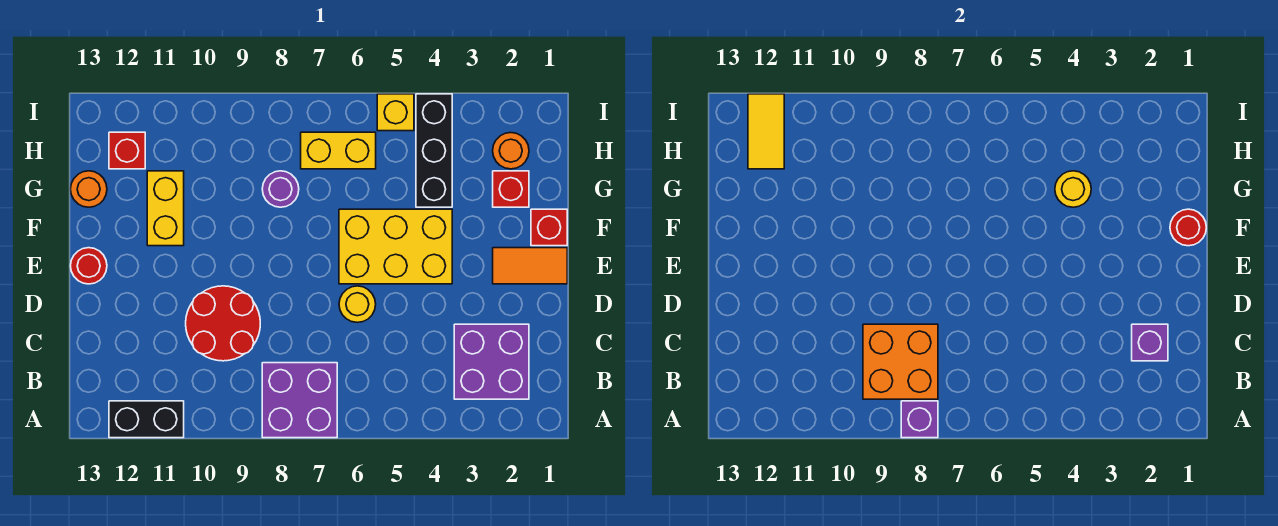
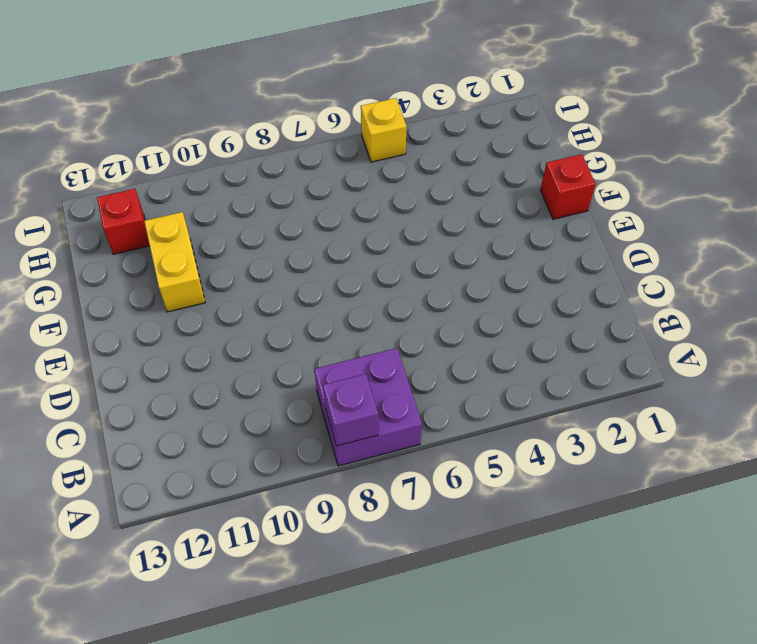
none -> black brick A11:A12 level 1
none -> purple brick B2:C3 level 1
none -> red round brick C9:D10 level 1

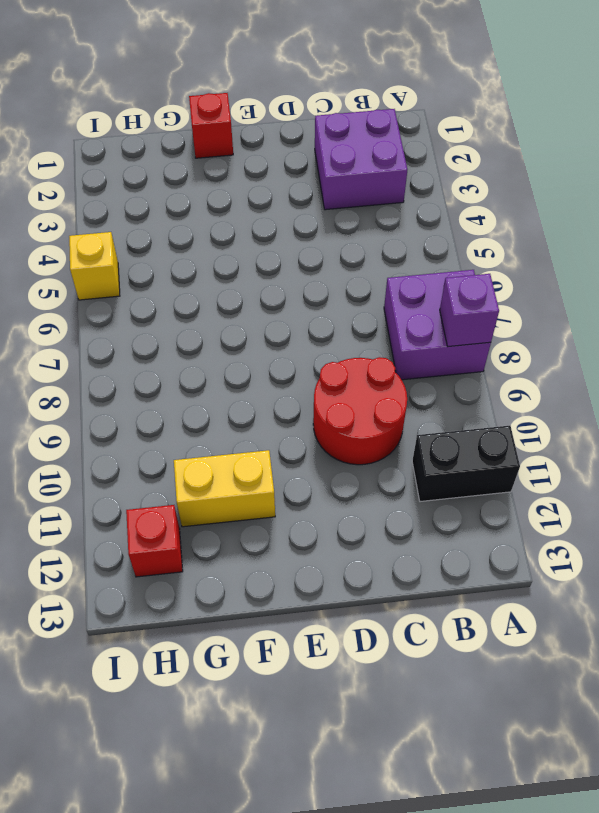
black brick A11:B11 level 1 -> black brick A11:A12 level 1
none -> yellow round brick D6 level 1
none -> orange tile E1:E2 level 1
none -> yellow brick E4:F6 level 1

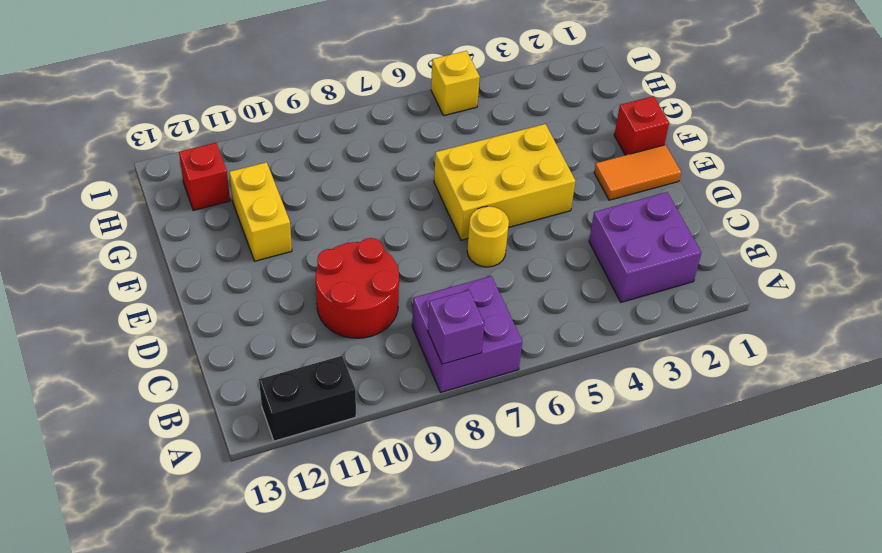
none -> red round brick E13 level 1
none -> red brick G2 level 1
none -> black brick G4:I4 level 1

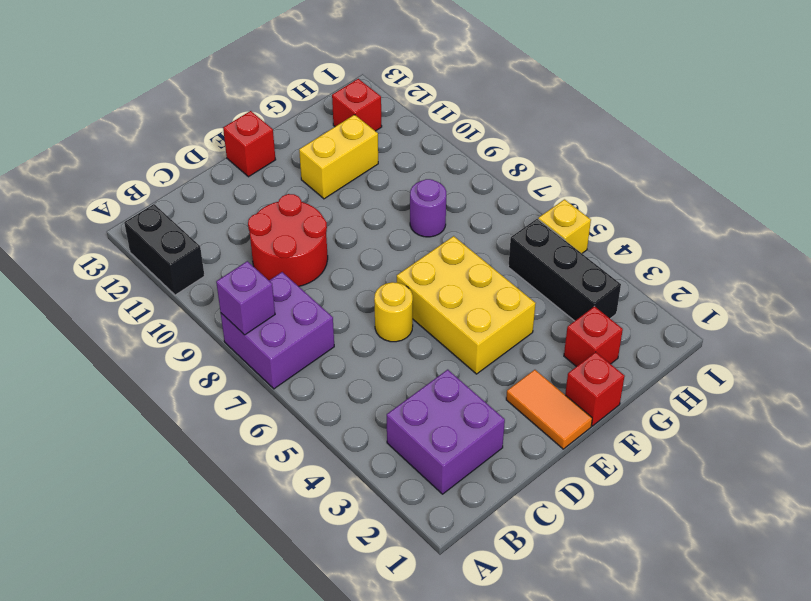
red brick E13 level 1 -> red round brick E13 level 1
black brick H3:H5 level 1 -> black brick G4:I4 level 1
none -> orange round brick G13 level 1
none -> orange round brick H2 level 1
none -> yellow brick H6:H7 level 1

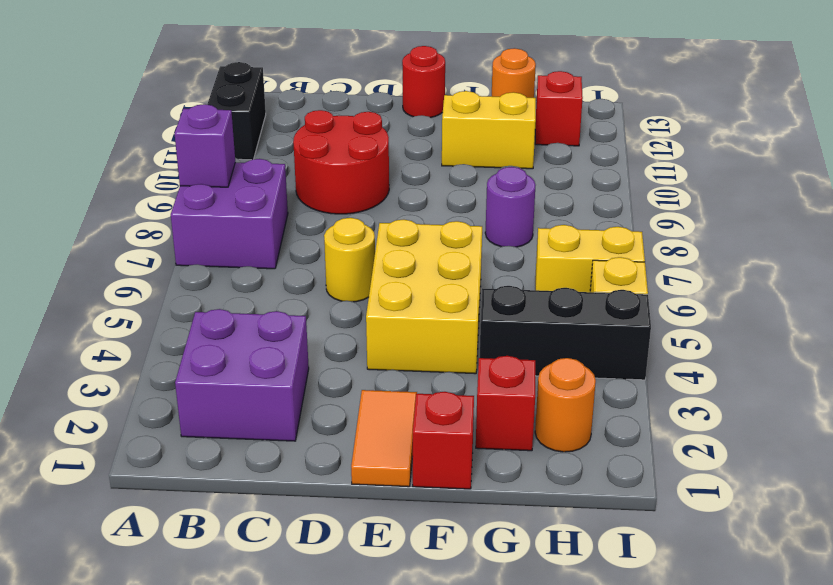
yellow brick H6:I6 level 1 -> yellow brick H6:H7 level 1
none -> orange brick B8:C9 level 2
none -> purple brick C2 level 2
none -> red round brick F1 level 2

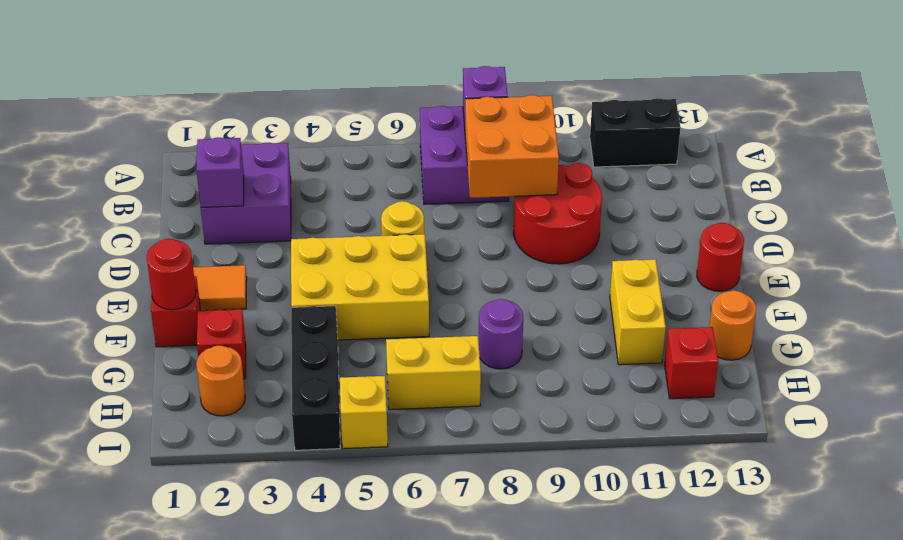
none -> yellow round brick G4 level 2
none -> yellow tile H12:I12 level 2

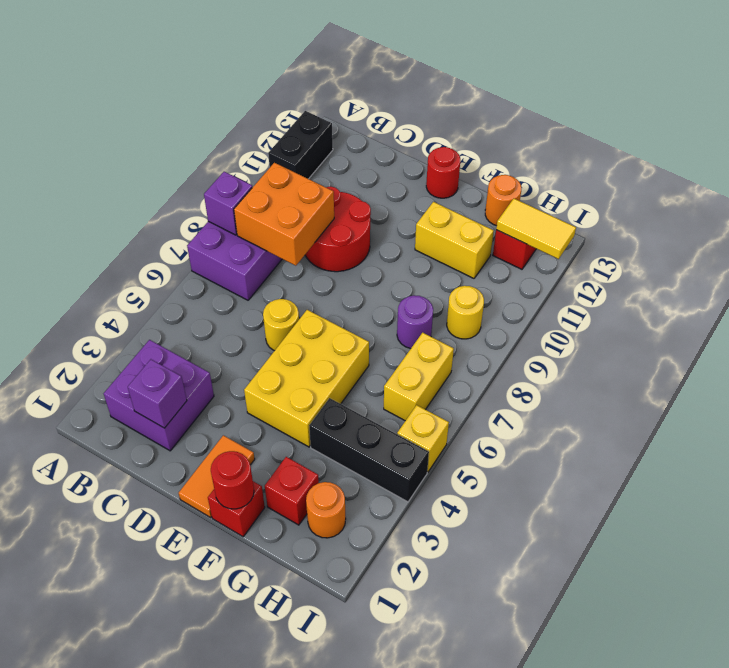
yellow round brick H9 level 1 -> yellow round brick G4 level 2

